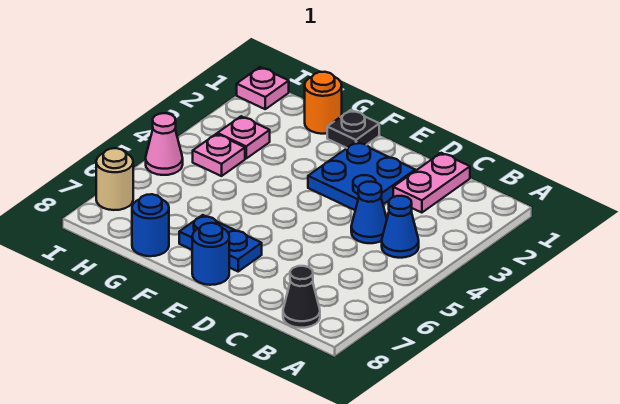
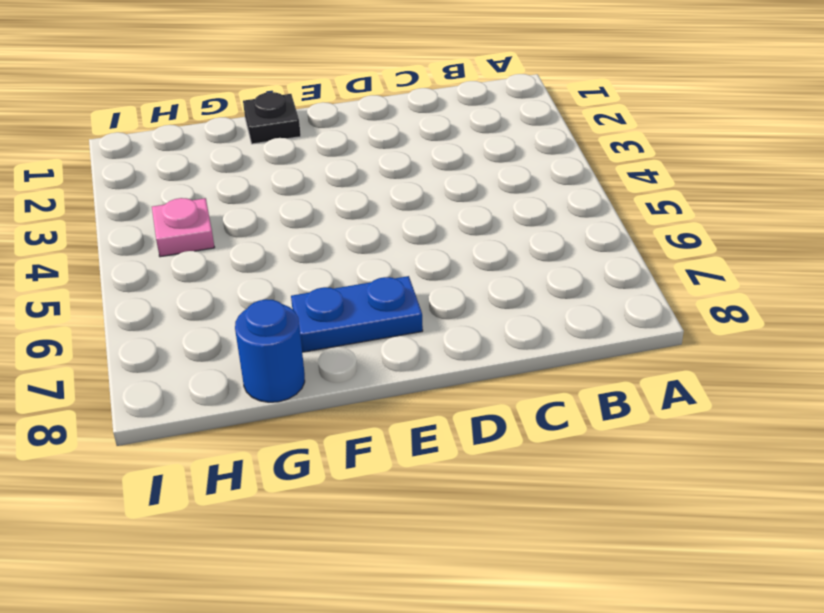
none -> blue cone B4 level 1
none -> black cone B8 level 1
none -> pink plate C1:C2 level 1

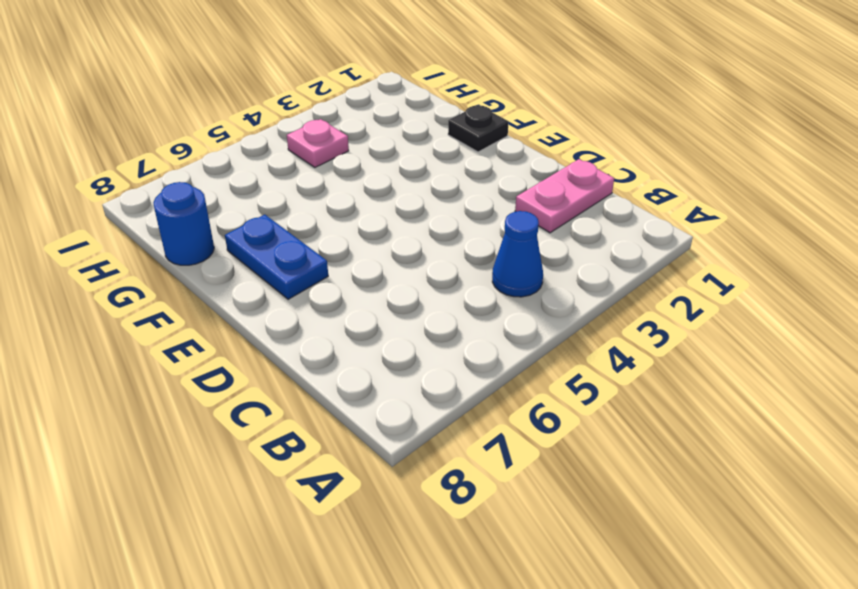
none -> black cone B8 level 1
none -> blue cone C4 level 1
none -> blue plate D2:E3 level 1

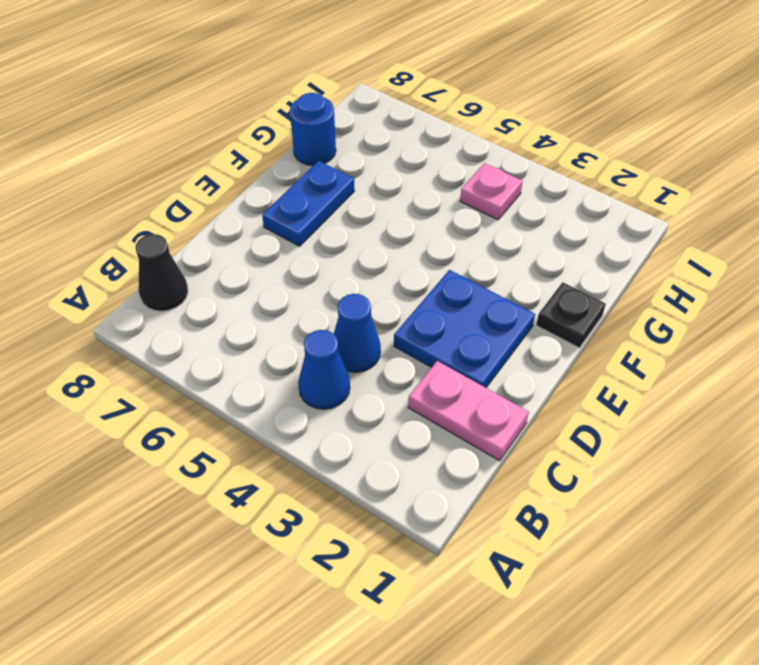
none -> blue round brick E8 level 1
none -> orange round brick G1 level 1
none -> pink plate H3 level 1

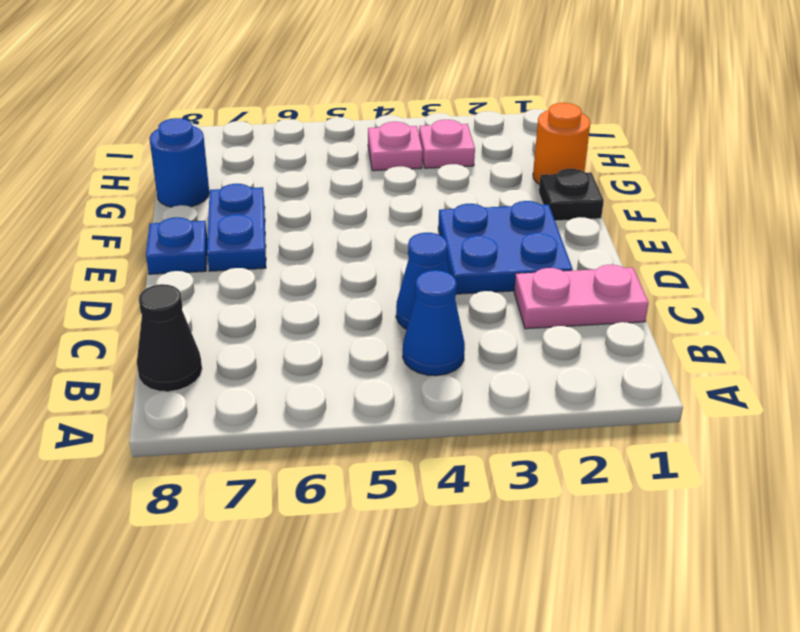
blue plate E8 level 1 -> blue round brick E8 level 1
none -> pink plate I1 level 1
none -> pink cone I5 level 1
none -> tan round brick I7 level 1

